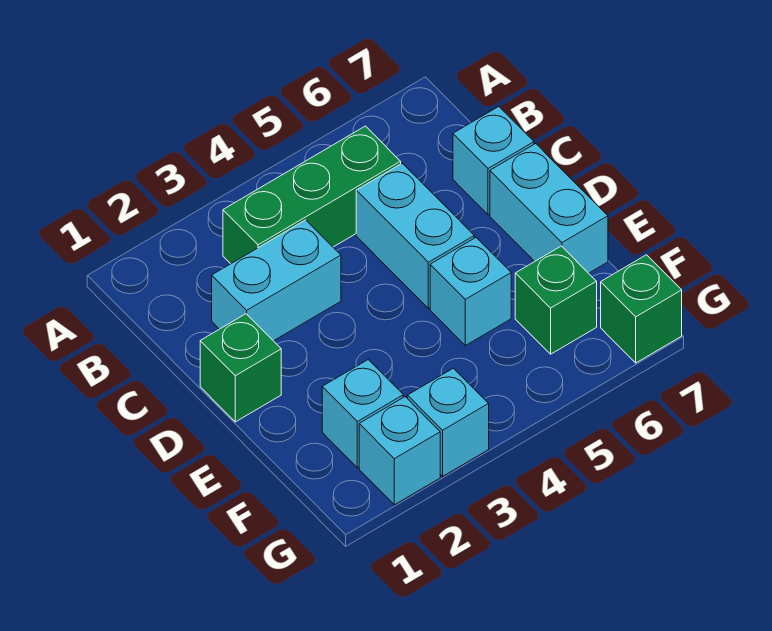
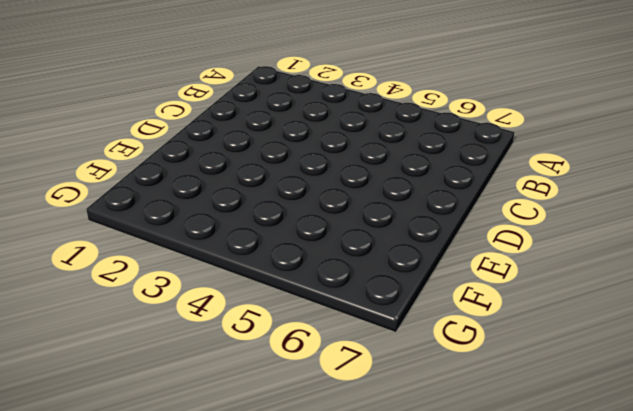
none -> green brick B3:B5 level 1
none -> cyan brick C2:C3 level 1
none -> cyan brick C5:D5 level 1

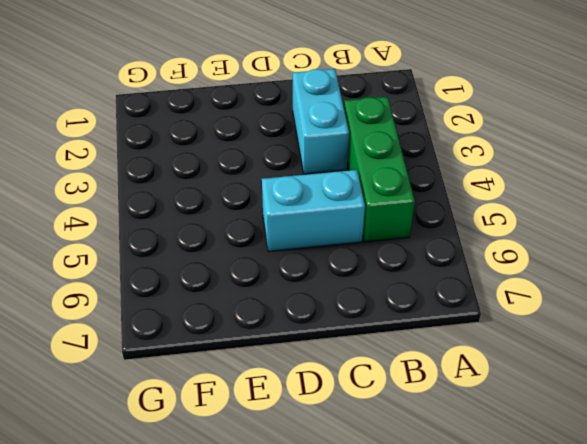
none -> cyan brick C7 level 1
none -> green brick D1 level 1
none -> cyan brick D7:E7 level 1

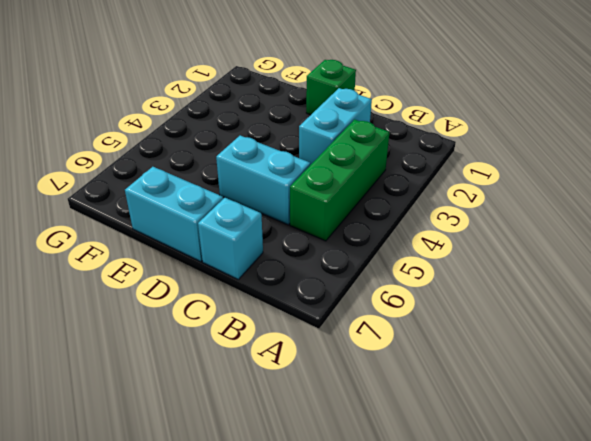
none -> cyan brick E5 level 1
none -> cyan brick F2 level 1
none -> green brick F6 level 1

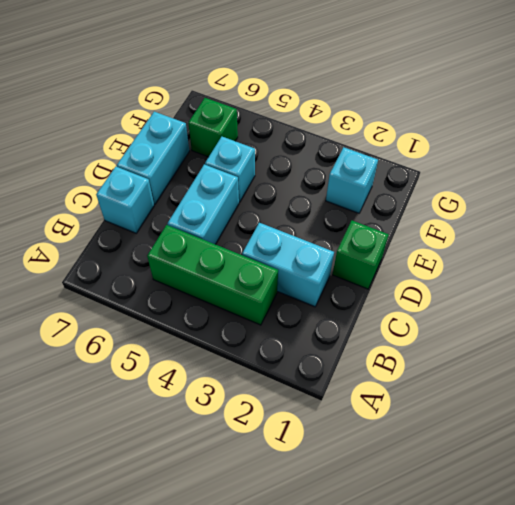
none -> cyan brick G2 level 1
none -> cyan brick G3 level 1
none -> green brick G7 level 1

